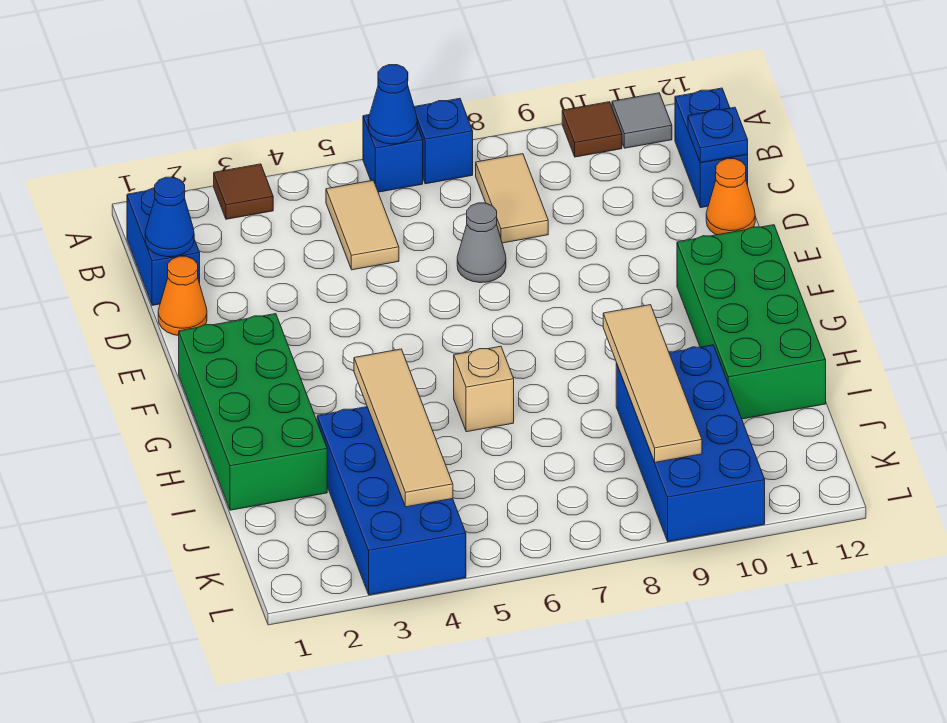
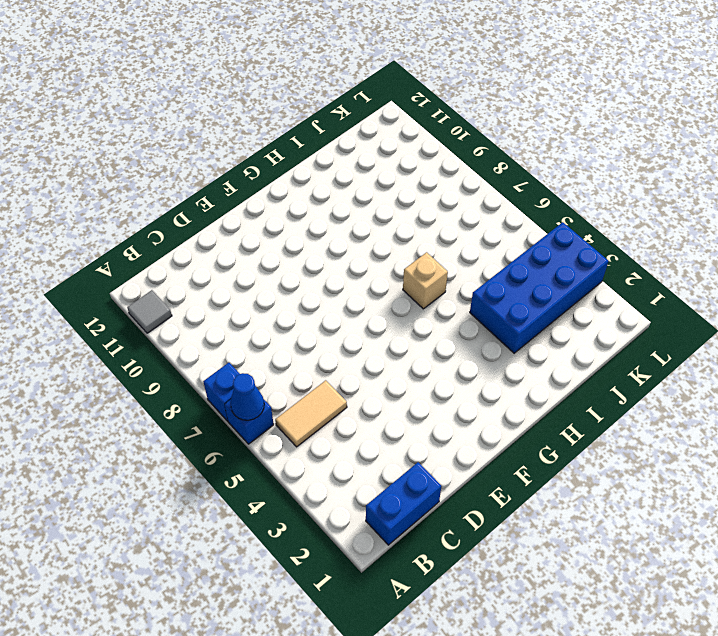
none -> brown tile A3 level 1
none -> brown tile A10 level 1
none -> tan tile B8:C8 level 1

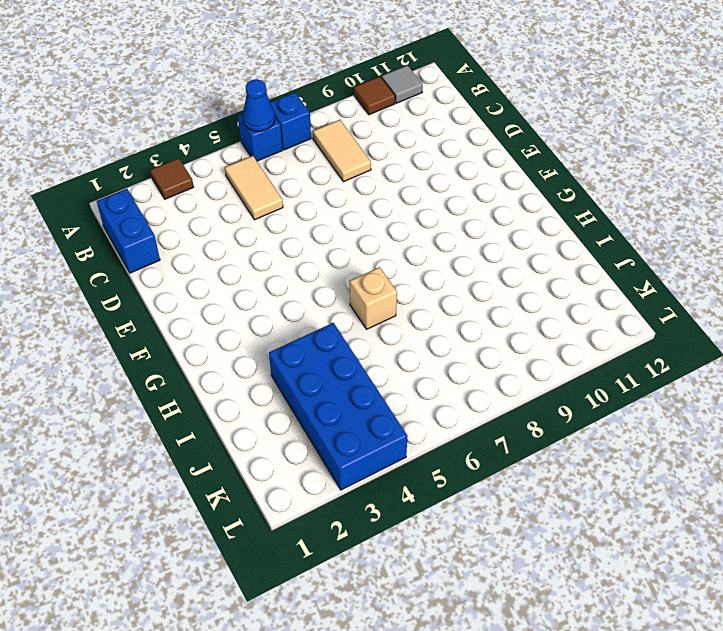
none -> blue brick B12:C12 level 1
none -> orange cone D1 level 1
none -> grey cone D7 level 1

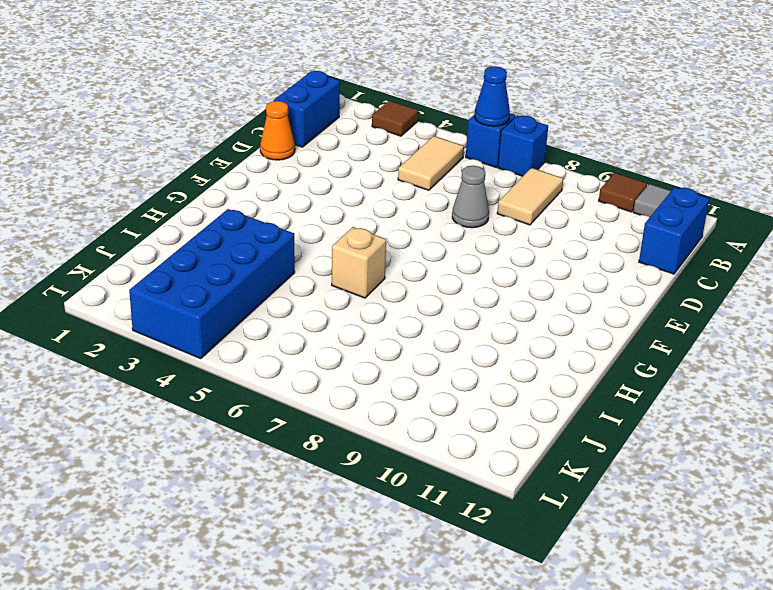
none -> orange cone D12 level 1
none -> green brick F1:I2 level 1
none -> green brick F11:I12 level 1

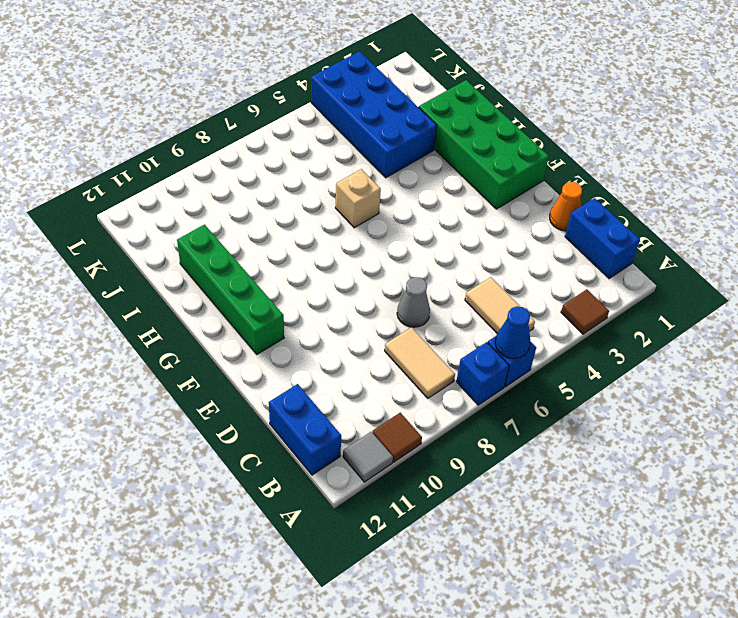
green brick F11:I11 level 1 -> green brick F11:I12 level 1
none -> orange cone D12 level 1
none -> blue brick I9:L10 level 1
none -> blue cone C1 level 2

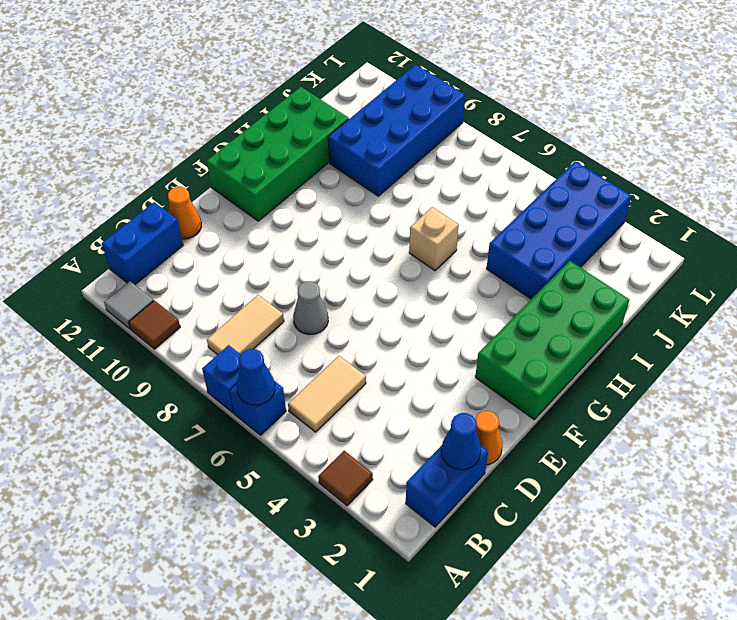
none -> blue plate C12 level 2
none -> tan tile H4:K4 level 2
none -> tan tile H9:K9 level 2

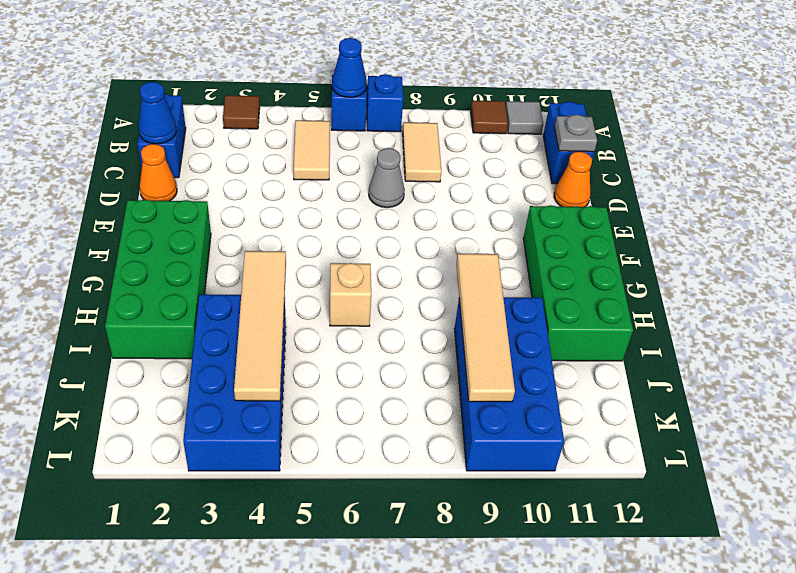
grey plate C12 level 2 -> blue plate C12 level 2

